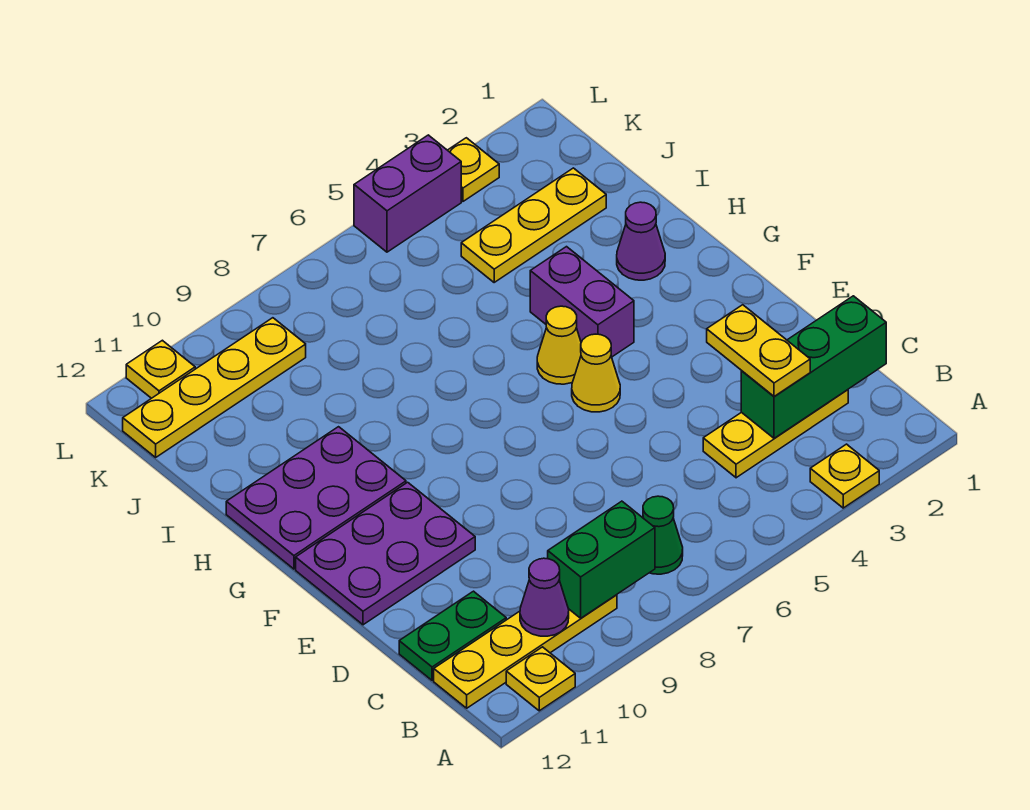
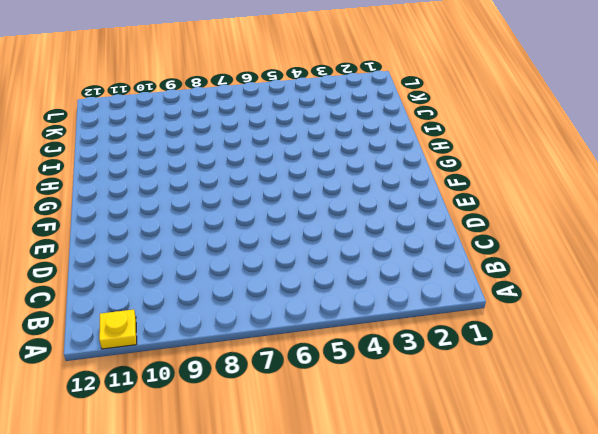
none -> yellow plate A3 level 1
none -> green cone B7 level 1
none -> yellow plate B9:B12 level 1

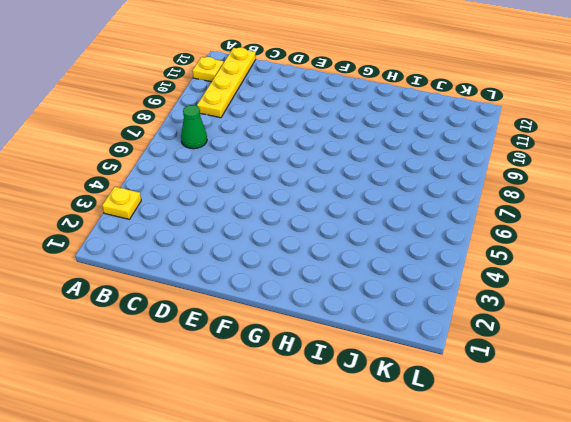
none -> yellow plate C2:C4 level 1
none -> green plate C11:C12 level 1
none -> purple plate E10:F12 level 1

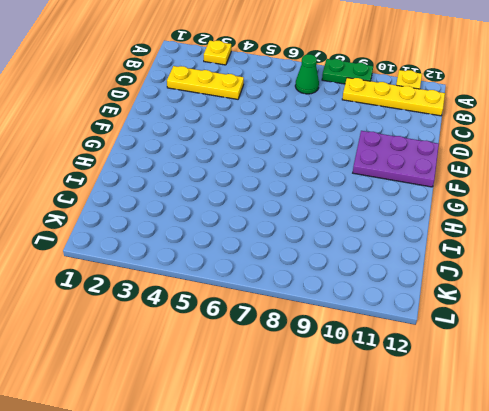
green plate A8:A9 level 1 -> green plate C11:C12 level 1
none -> yellow cone F5 level 1
none -> purple brick G4:H4 level 1
none -> yellow cone G5 level 1

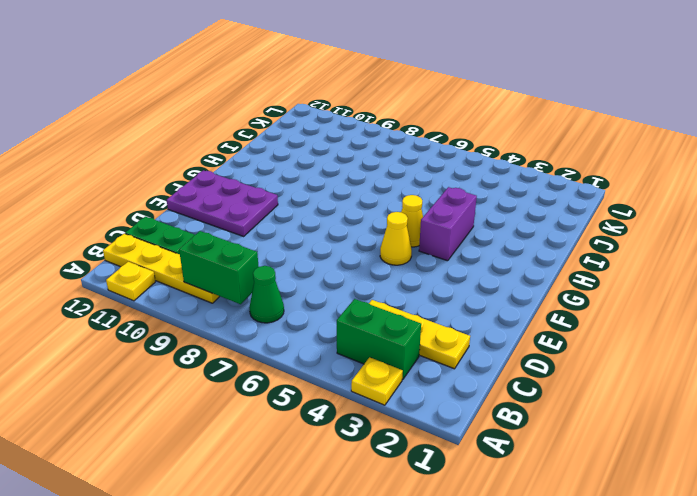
green brick B3:B4 level 1 -> none
none -> purple plate G10:H12 level 1
none -> purple cone H2 level 1
none -> yellow plate J2:J4 level 1

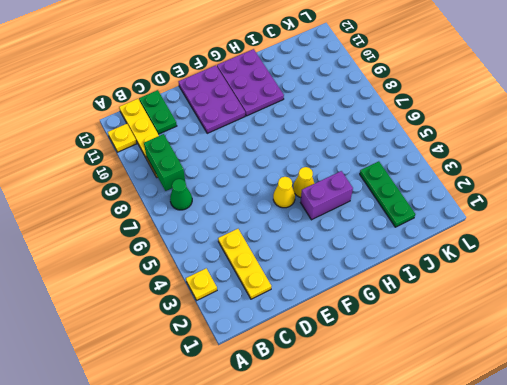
green plate J2:J4 level 1 -> yellow plate J2:J4 level 1
none -> purple cone H2 level 1
none -> yellow plate K9:K12 level 1
none -> yellow plate L3 level 1

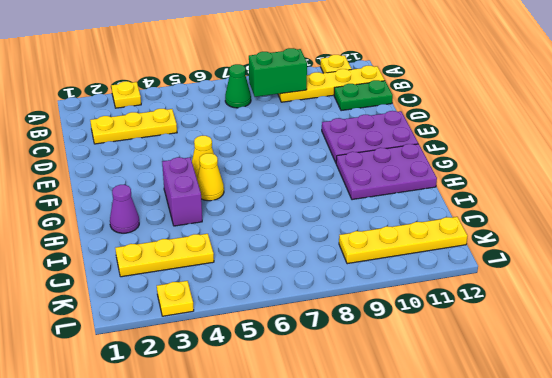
none -> purple brick L4:L5 level 1
none -> yellow plate L11 level 1
none -> purple cone B10 level 2

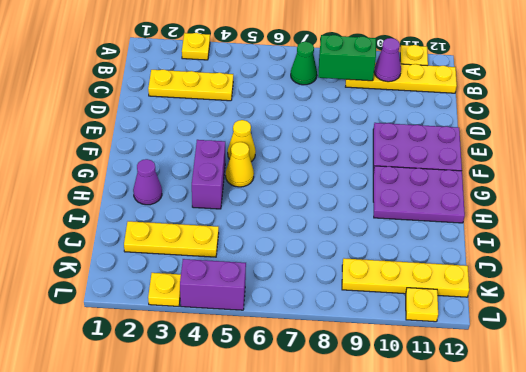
none -> green plate C11:C12 level 1
none -> green brick C1:C3 level 2
none -> yellow plate C3:D3 level 3

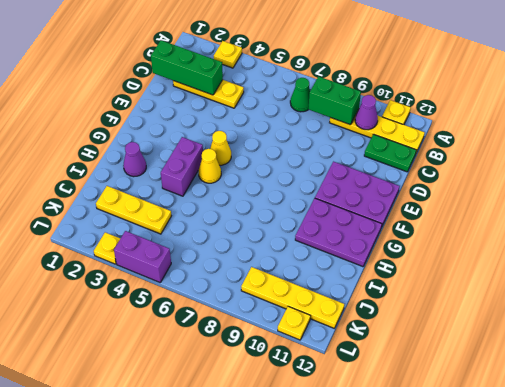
none -> yellow plate C3:D3 level 3

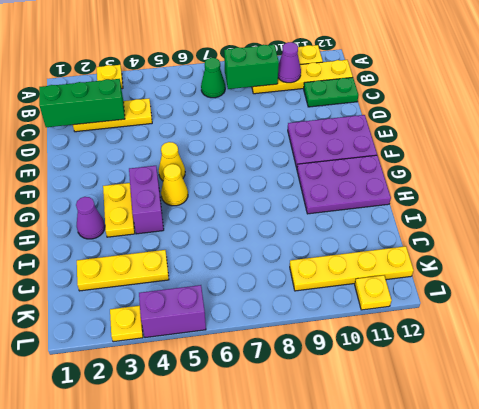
yellow plate G3:H3 level 1 -> yellow plate C3:D3 level 3

